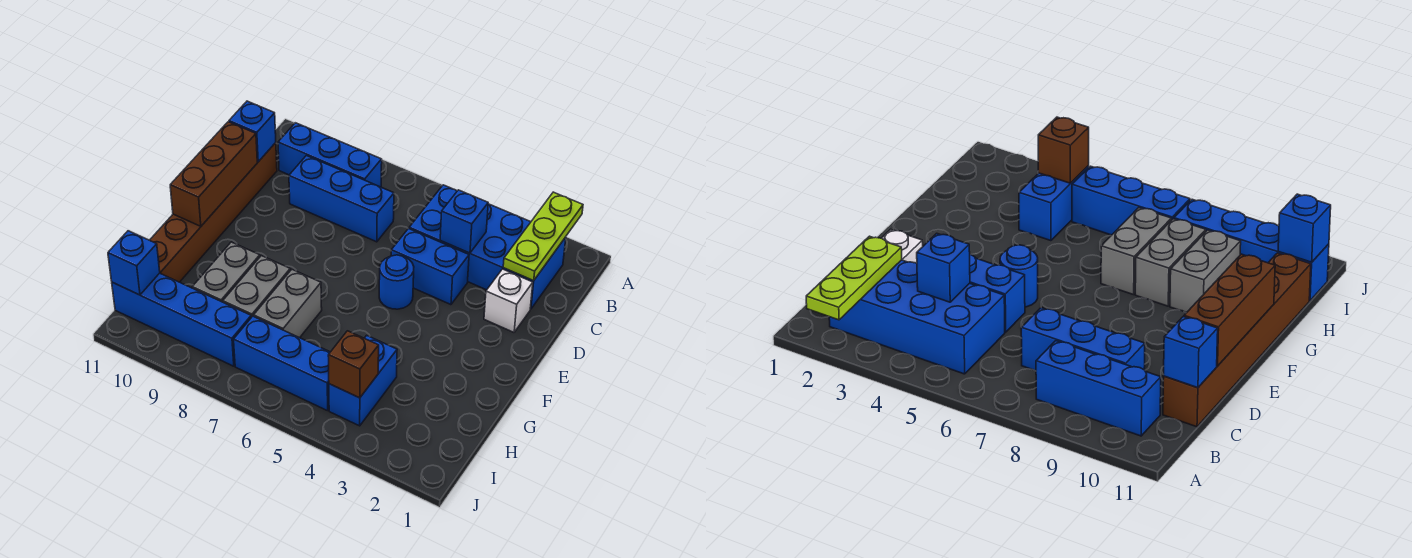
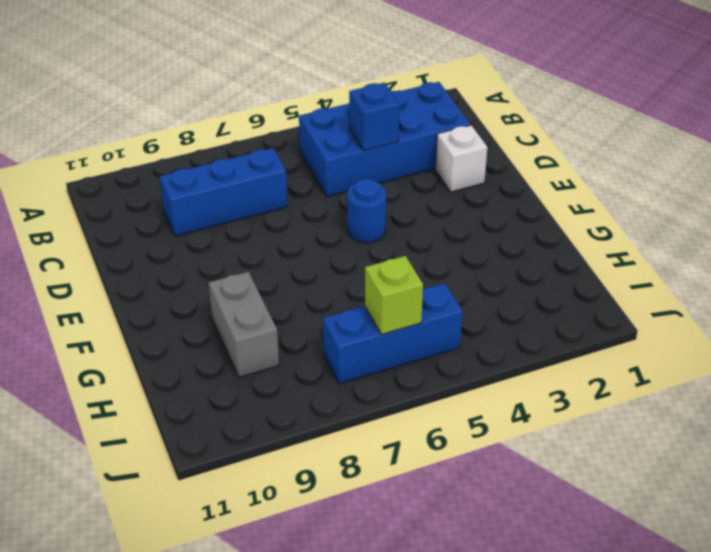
lime brick I6 level 2 -> none
none -> blue brick B8:B10 level 1
none -> brown brick C11:H11 level 1
none -> blue brick D4:D5 level 1

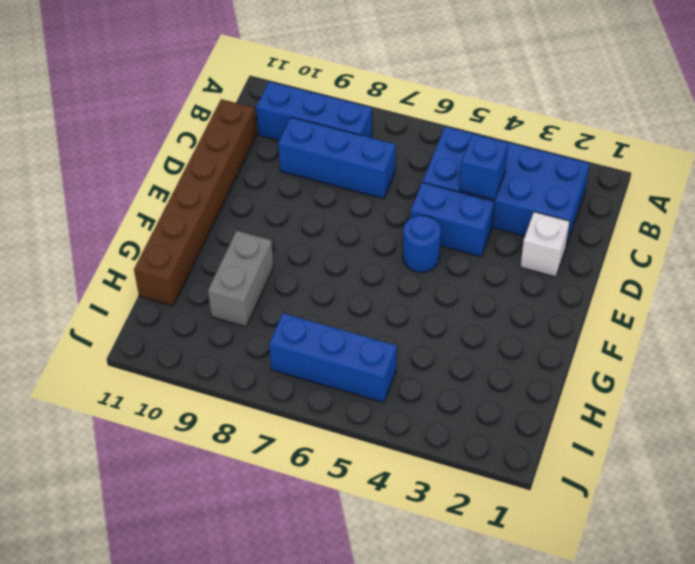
none -> grey brick G7:H7 level 1
none -> grey brick G8:H8 level 1
none -> blue brick H4:I4 level 1

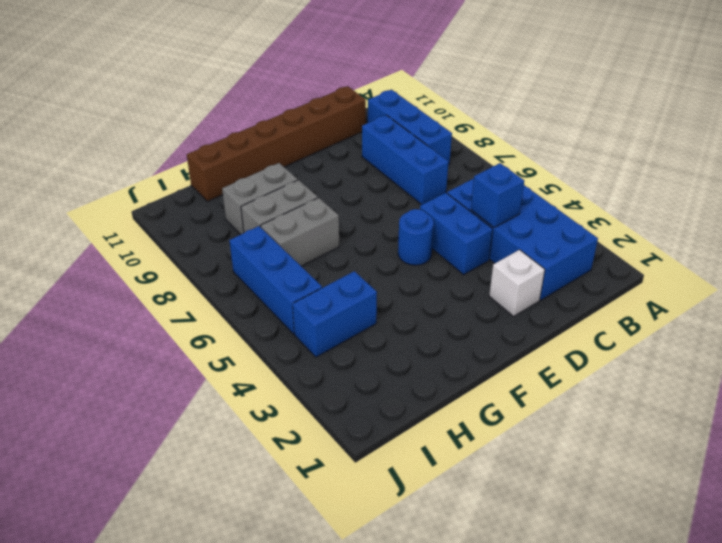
none -> blue brick I8:I11 level 1
none -> lime plate A2:C2 level 2
none -> blue brick C11 level 2

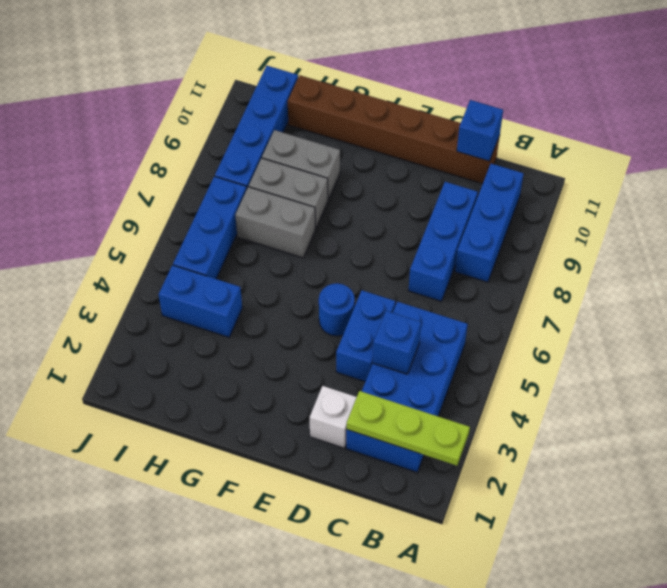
none -> brown brick D11:F11 level 2
none -> brown brick I4 level 2
none -> blue brick I11 level 2

